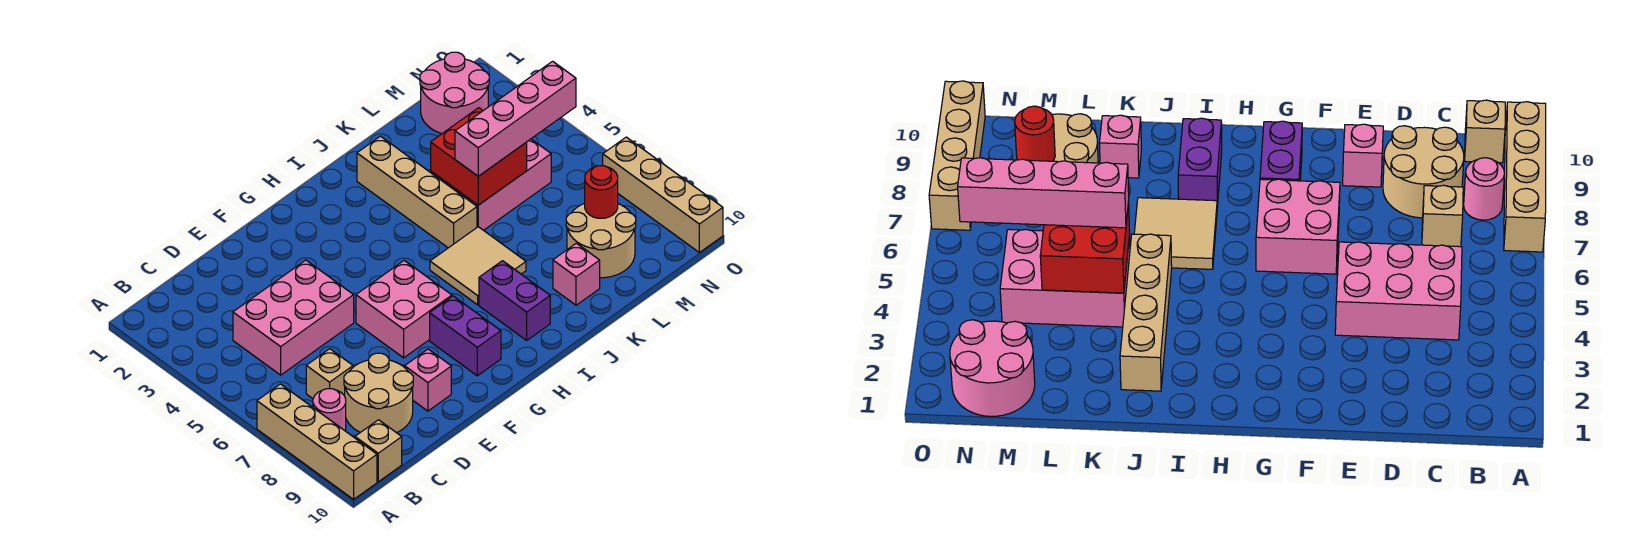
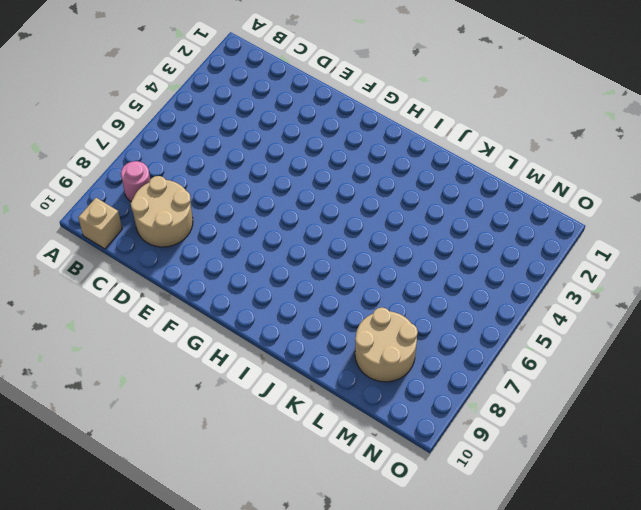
none -> tan brick A7:A10 level 1
none -> pink brick C4:E5 level 1
none -> tan brick C7 level 1

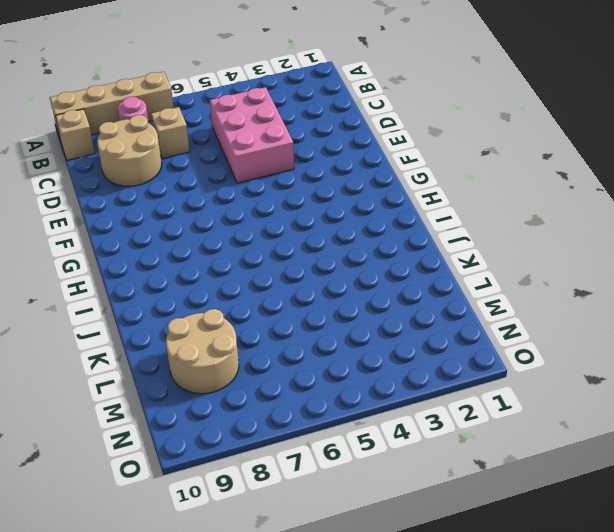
none -> pink brick E9 level 1
none -> pink brick F6:G7 level 1
none -> purple brick G8:G9 level 1

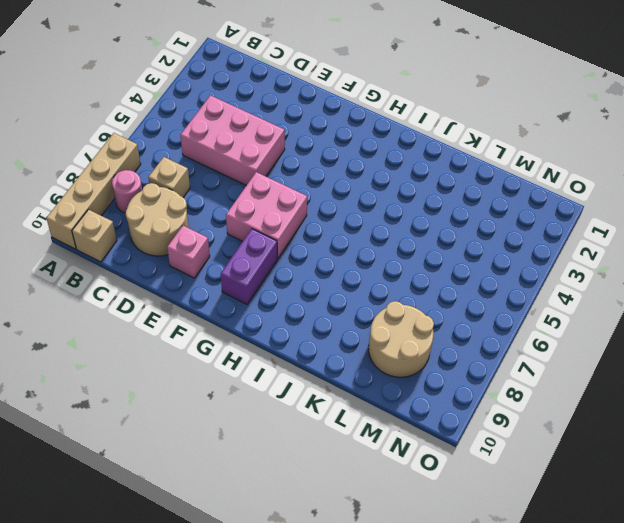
none -> tan tile I6:J7 level 1
none -> purple brick I8:I9 level 1
none -> tan brick J2:J5 level 1

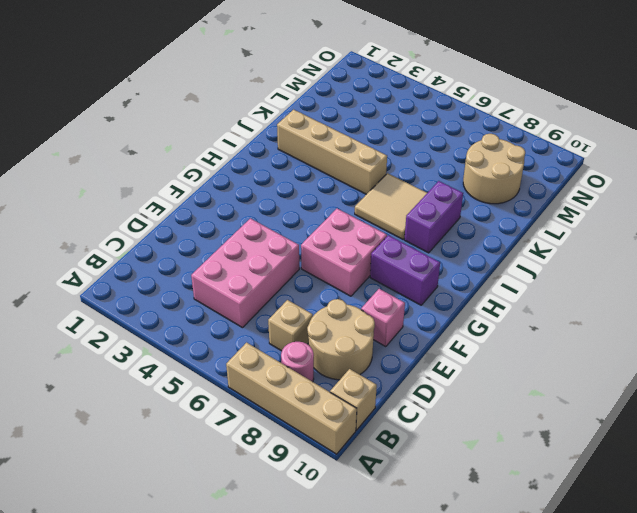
purple brick I8:J8 level 1 -> purple brick I8:I9 level 1
none -> pink brick K4:M5 level 1
none -> pink brick K9 level 1
none -> pink round brick M1:N2 level 1

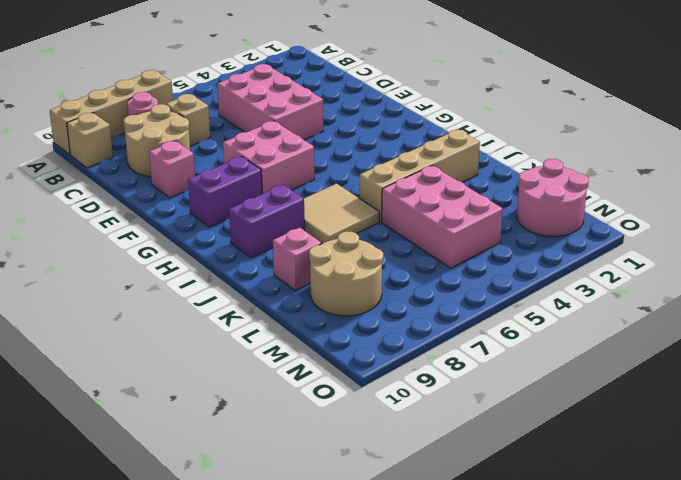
none -> tan brick O7:O10 level 1
none -> red brick K4:L5 level 2
none -> red round brick M8 level 2

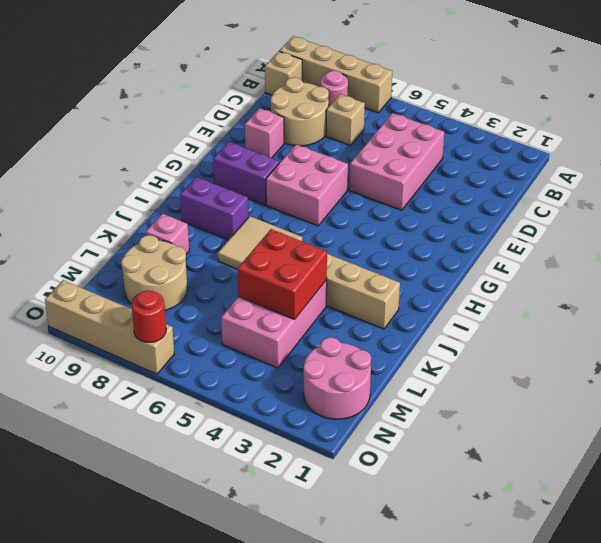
red round brick O7 level 2 -> red round brick M8 level 2
none -> pink brick K5:N5 level 3

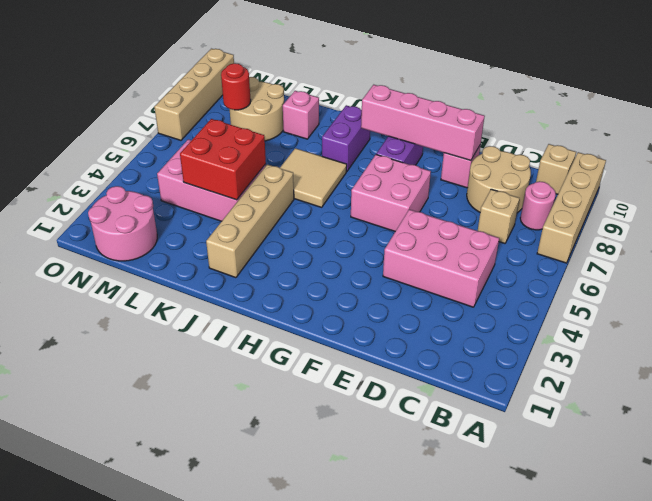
pink brick E9:H9 level 2 -> pink brick K5:N5 level 3

